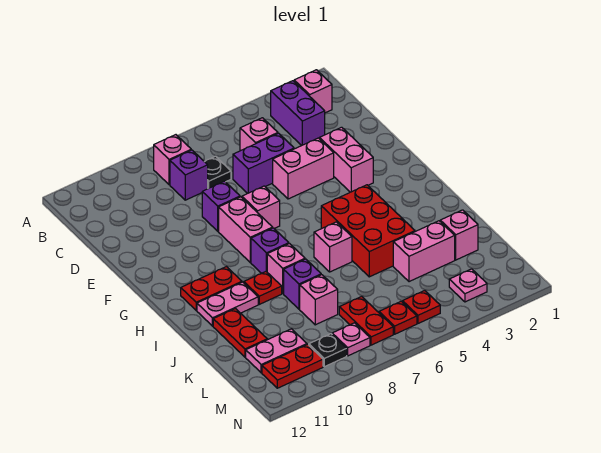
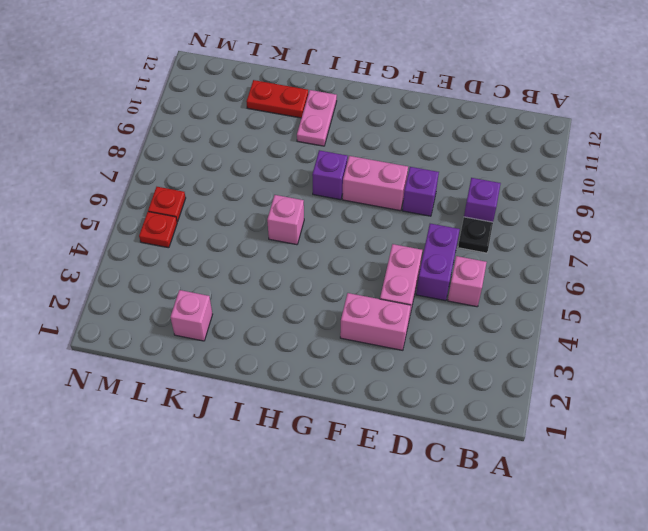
none -> pink brick B2 level 1
none -> purple brick B3:C3 level 1
none -> pink brick B8 level 1
none -> pink brick F7 level 1

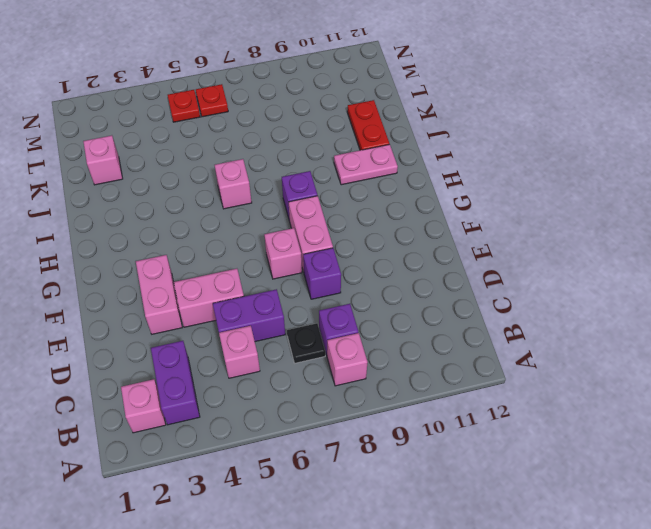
none -> red brick H4:J5 level 1
none -> red plate H10:H11 level 1
none -> pink brick I8 level 1
none -> red plate I9 level 1

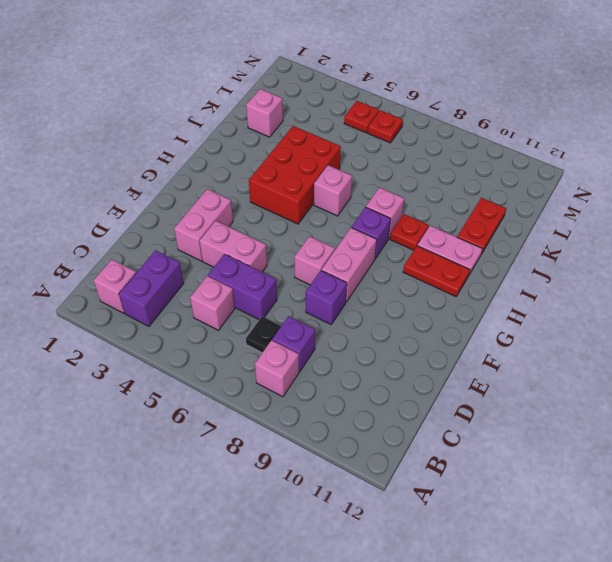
none -> purple brick J8 level 1
none -> pink brick K3:K4 level 1
none -> pink brick K8 level 1
none -> red plate L7:M7 level 1

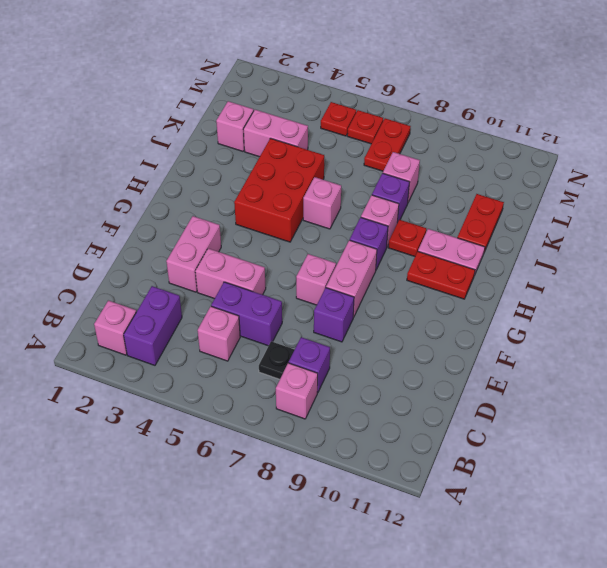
none -> pink plate L10:L11 level 1
none -> pink plate M3 level 1
none -> pink plate M8 level 1
none -> black plate M9 level 1

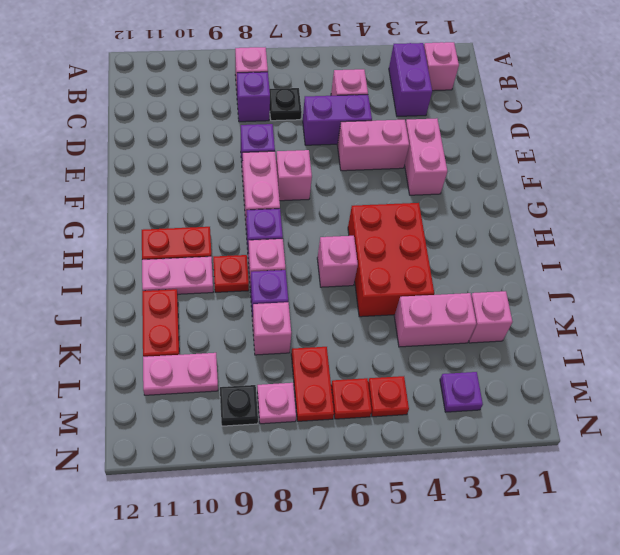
purple plate M3 level 1 -> pink plate M3 level 1
none -> red plate M10:M11 level 1

